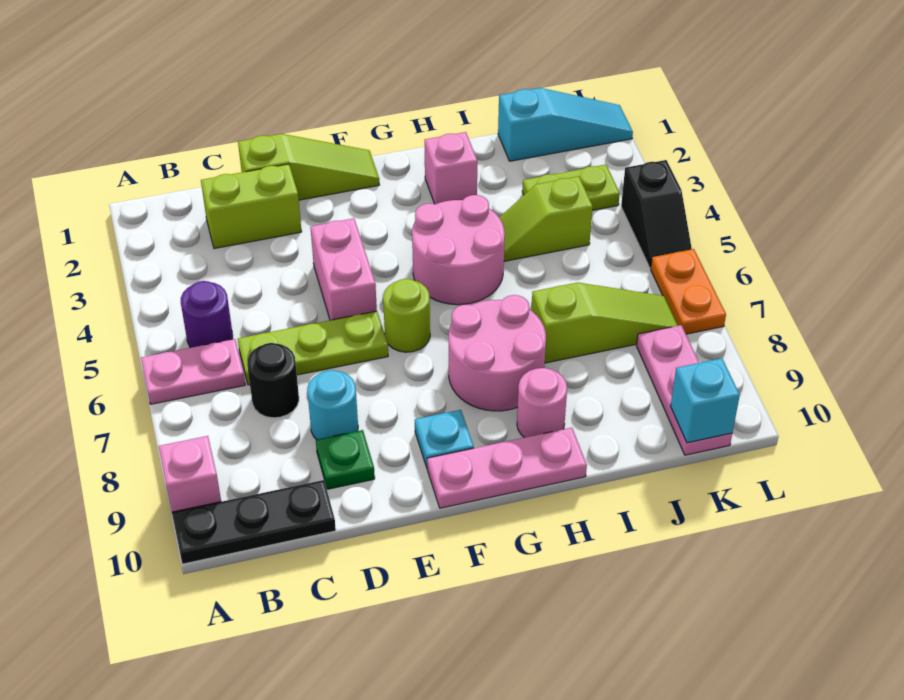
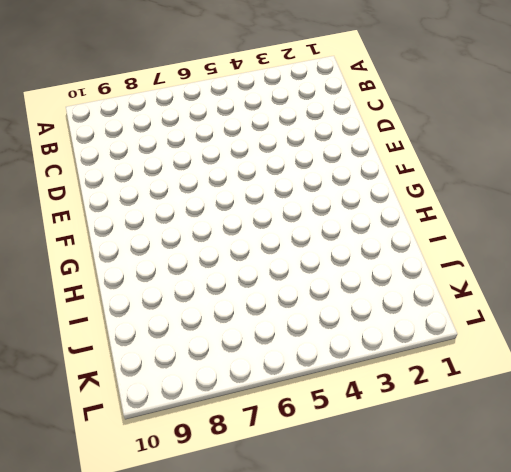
none -> pink plate A6:B6 level 1
none -> pink brick A9 level 1
none -> black plate A10:C10 level 1

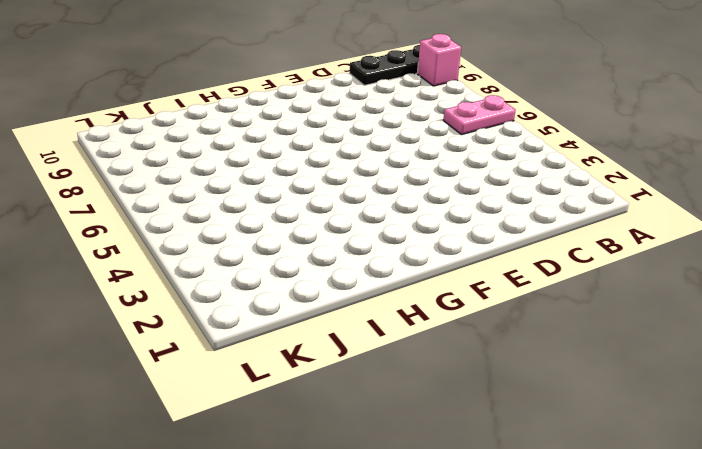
none -> purple round brick B5 level 1
none -> lime brick C2:D2 level 1
none -> lime plate C6:E6 level 1

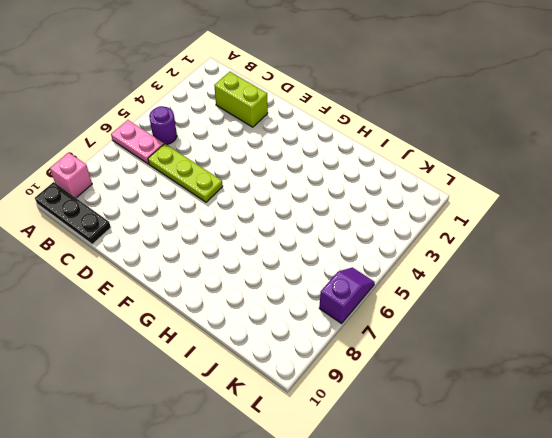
purple slope L6:L7 level 1 top 7 -> orange plate L6:L7 level 1
none -> black round brick C7 level 1
none -> lime slope D1:F1 level 1 top D
none -> cyan round brick D8 level 1

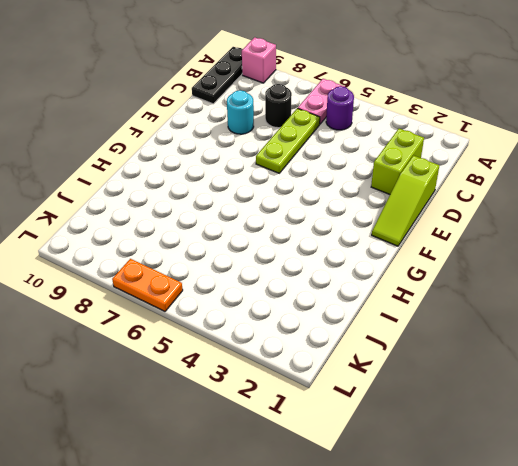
none -> green plate D9 level 1
none -> pink brick E4:E5 level 1
none -> lime round brick F6 level 1

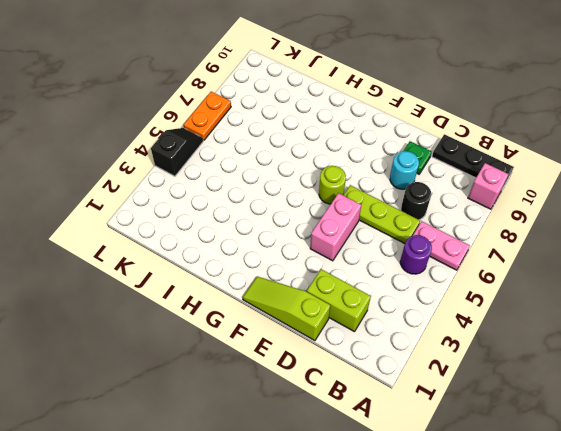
none -> cyan plate F9 level 1
none -> pink plate F10:H10 level 1
none -> pink round brick G4:H5 level 1

